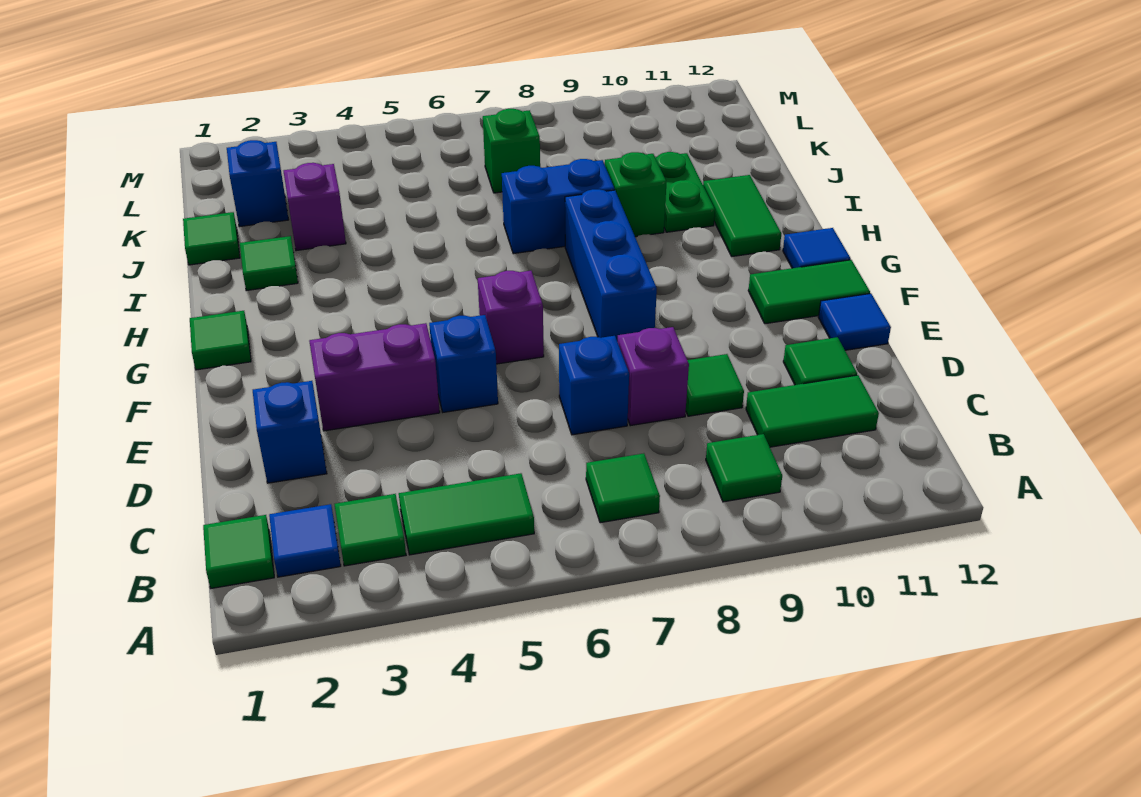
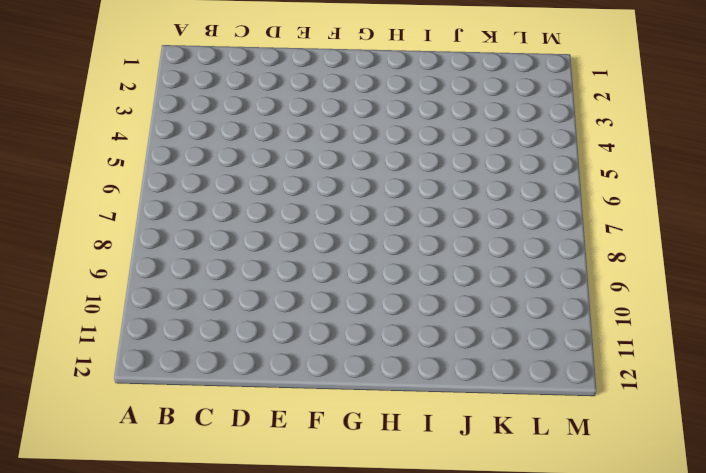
none -> green tile B1 level 1
none -> blue tile B2 level 1
none -> green tile B3 level 1

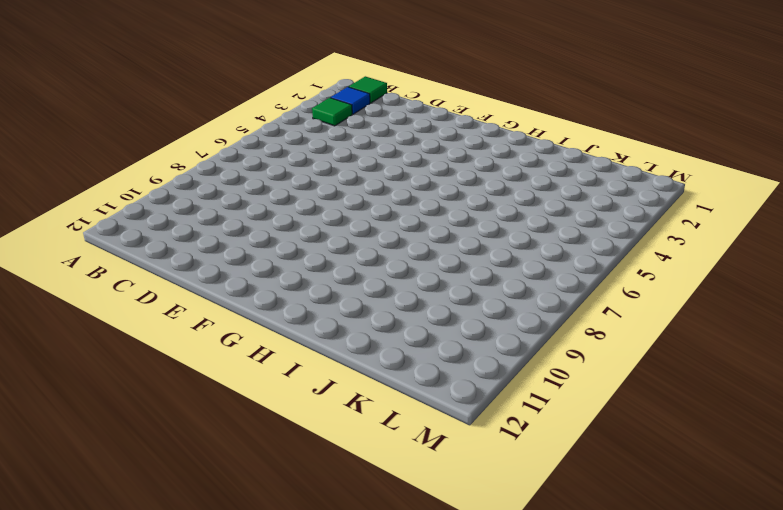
none -> green tile B4:B5 level 1
none -> green tile B7 level 1
none -> green tile B9 level 1

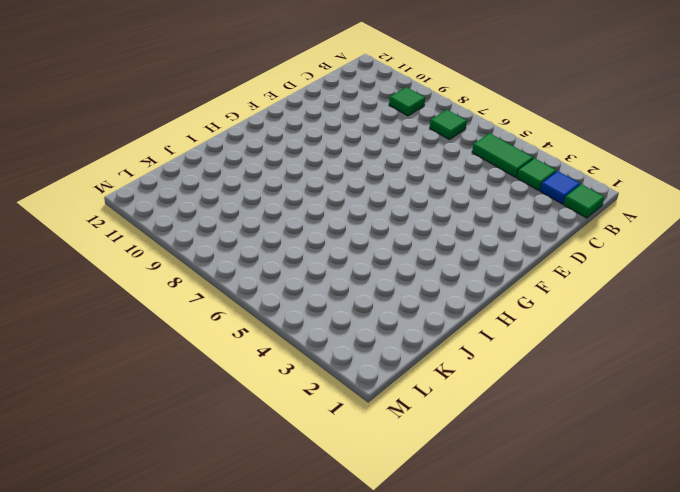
none -> green tile C10:C11 level 1
none -> blue brick D2 level 1
none -> blue brick D7 level 1

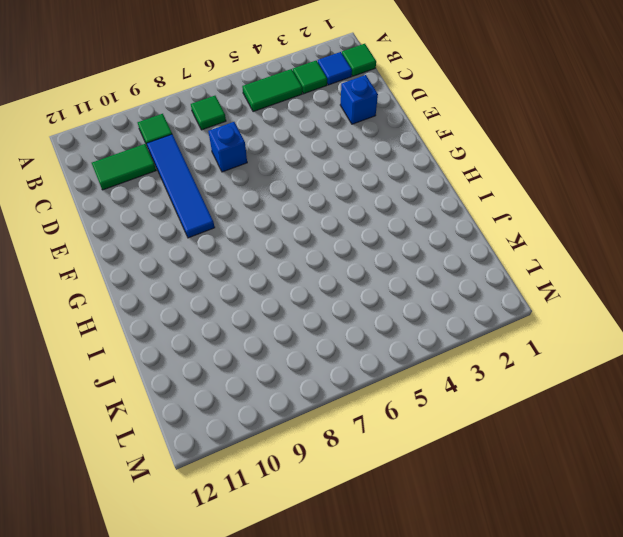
blue tile C9:F9 level 1 -> green tile D9 level 1
none -> purple brick D8 level 1
none -> green tile D11 level 1
none -> purple brick E3:E4 level 1

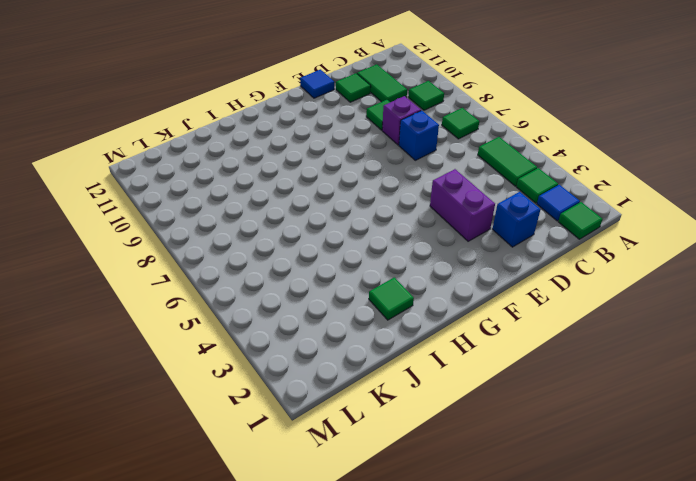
none -> blue brick E5 level 1
none -> purple brick F6 level 1
none -> blue brick F8:H8 level 1

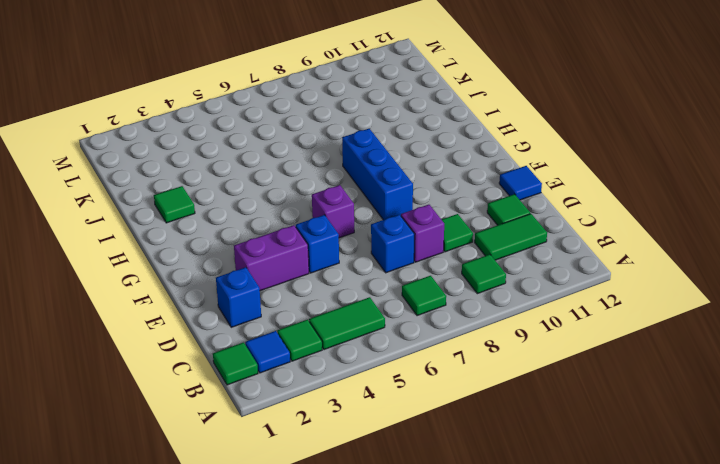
none -> green tile F11:F12 level 1
none -> green tile G1 level 1
none -> blue tile G12 level 1

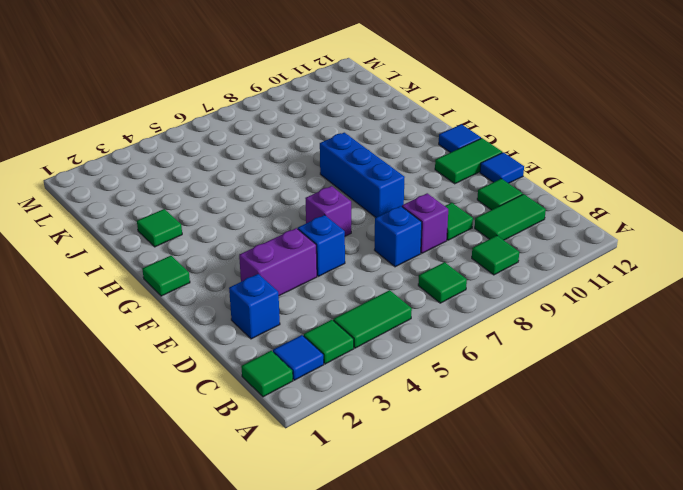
none -> green tile H11:I11 level 1
none -> blue brick I7:I8 level 1
none -> green brick I9 level 1

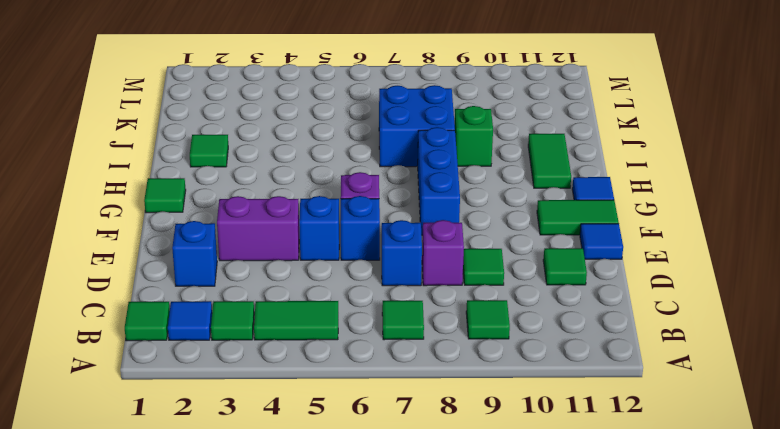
blue brick E6 level 1 -> blue brick K2 level 1
blue brick I7:J8 level 1 -> blue brick I7:I8 level 1
none -> green tile C10:C11 level 1
none -> green plate I10:J10 level 1
none -> green tile J1 level 1

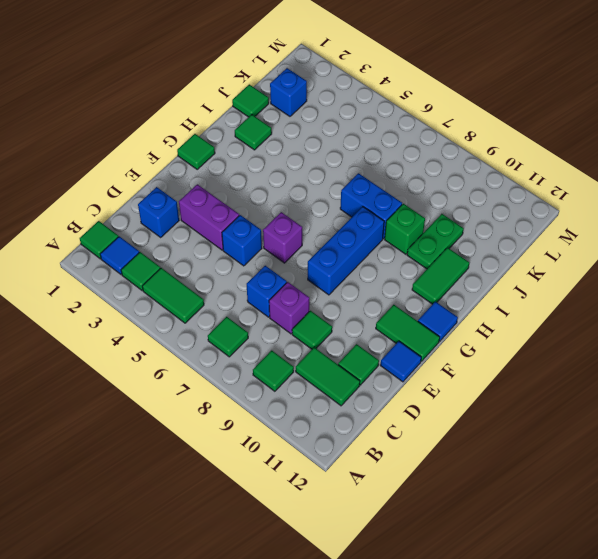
none -> purple brick J3 level 1
none -> green brick K7 level 1

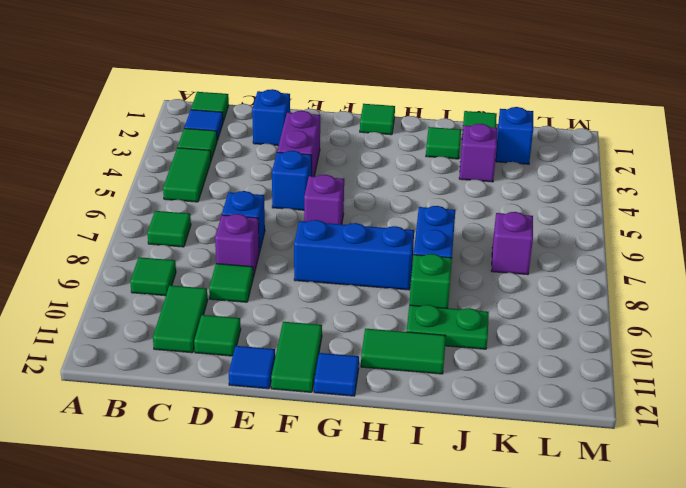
purple brick K7 level 1 -> green brick K7 level 1

